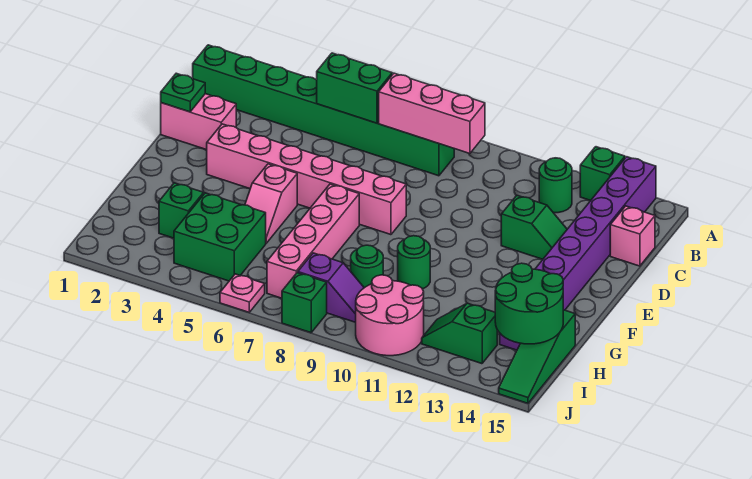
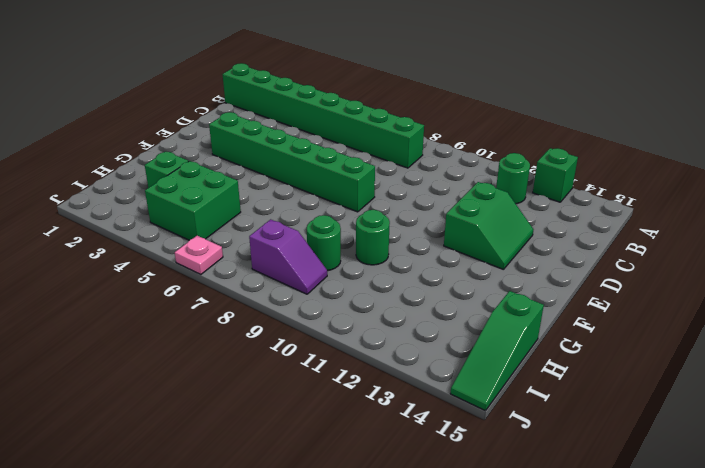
green slope D12:E13 level 1 top 12 -> green slope D12:D13 level 1 top 12
green brick E3:E8 level 1 -> pink brick E3:E8 level 1
none -> purple brick A14:H14 level 1
none -> pink brick C15 level 1
none -> pink brick D1:D2 level 1

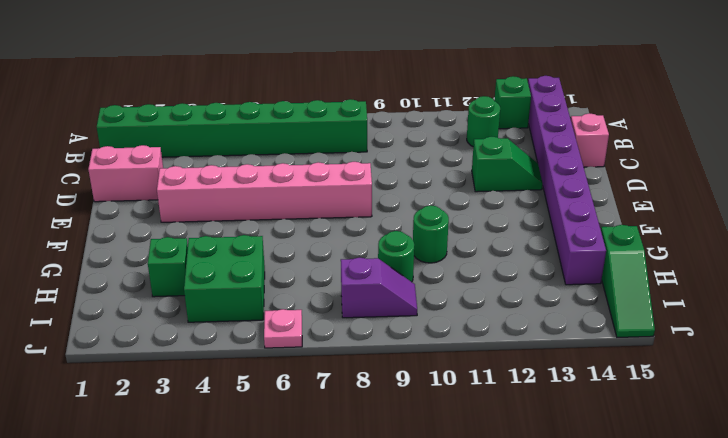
none -> pink slope F5:G5 level 1 top F
none -> pink brick F7:I7 level 1
none -> pink round brick I10:J11 level 1

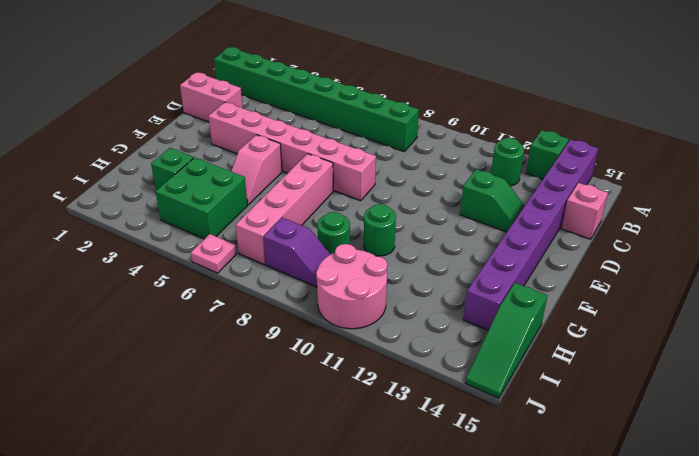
none -> green slope I12:I13 level 1 top 13
none -> green brick J8 level 1
none -> green brick B5:B6 level 2

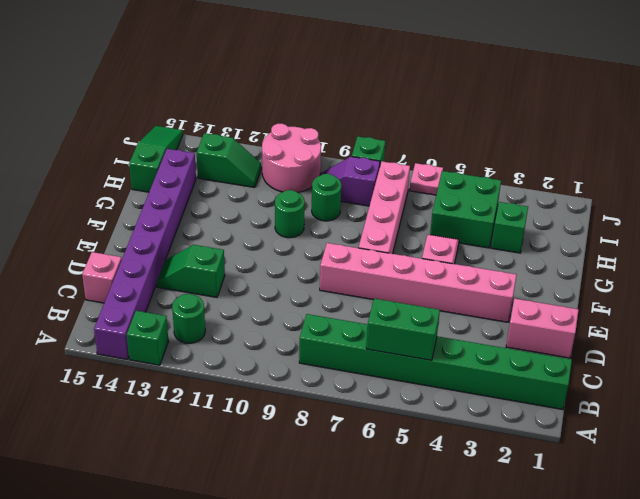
none -> pink brick B7:B9 level 2
none -> green plate D1 level 2
none -> green round brick H14:I15 level 2

